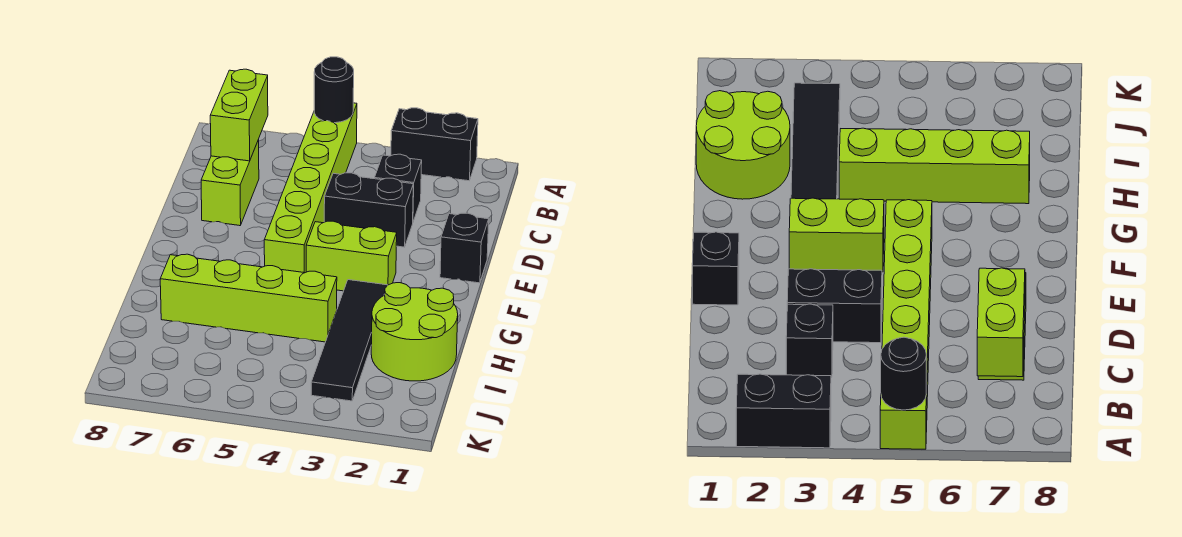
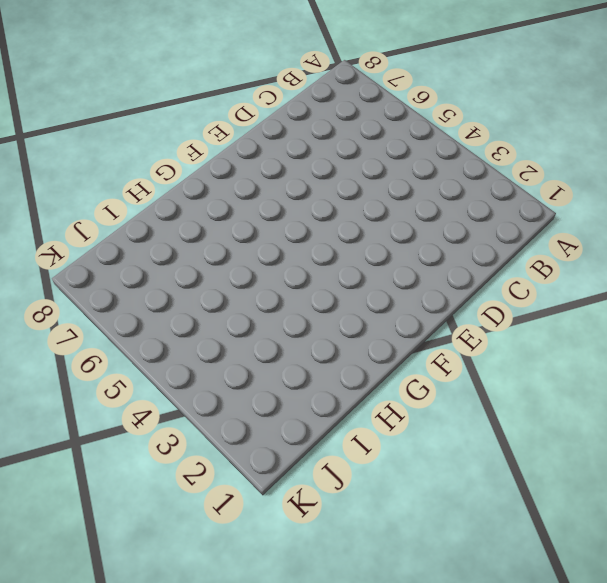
none -> black brick A2:A3 level 1
none -> lime brick A5:F5 level 1
none -> black brick C3 level 1

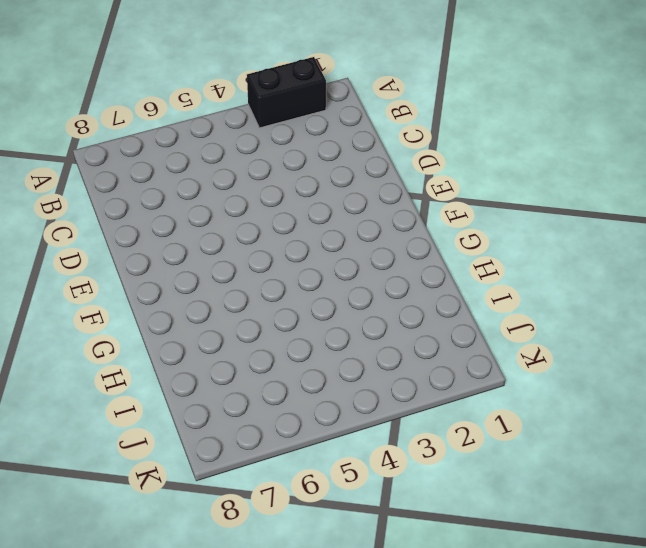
none -> lime brick A5:F5 level 1
none -> black brick C3 level 1
none -> lime brick C7:D7 level 1

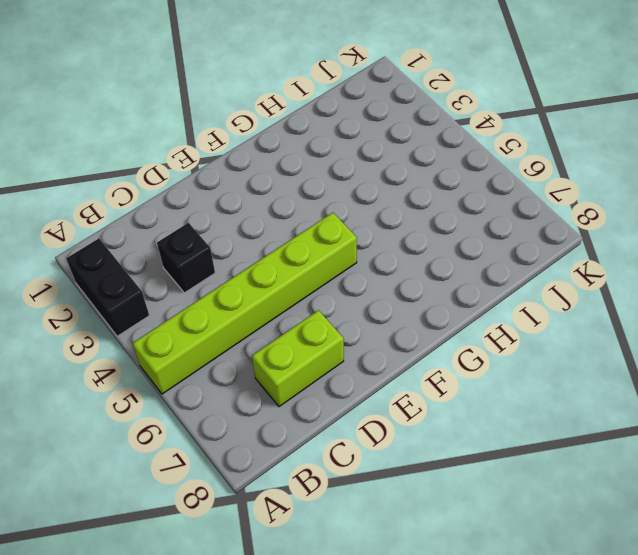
none -> black brick D3:D4 level 1
none -> black brick E1 level 1
none -> lime brick F3:F4 level 1

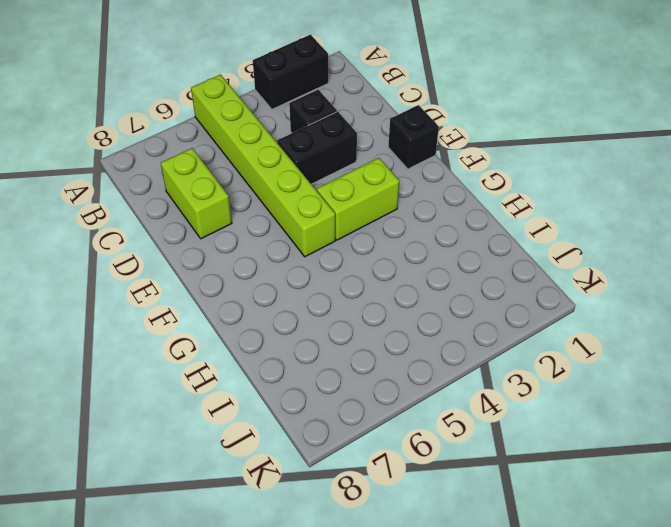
none -> black tile G3:J3 level 1
none -> lime round brick H1:I2 level 1
none -> lime brick H4:H7 level 1

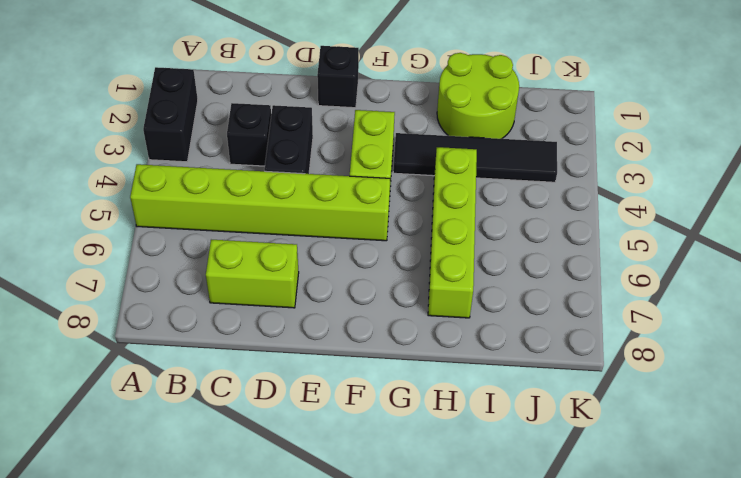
none -> black round brick A5 level 2
none -> lime brick B7:C7 level 2

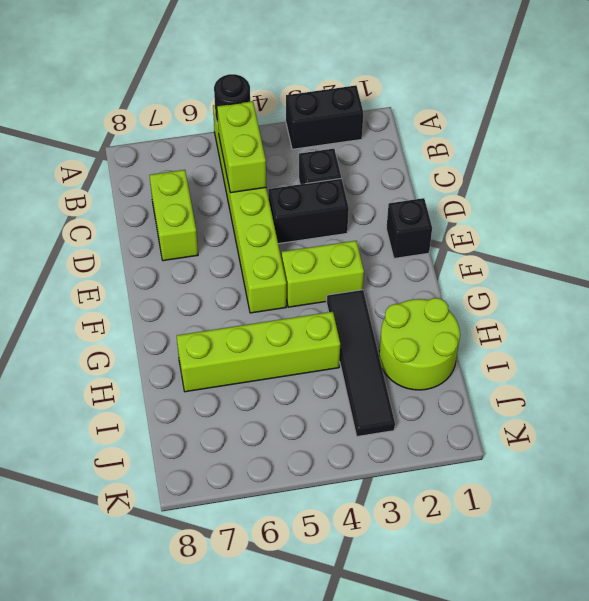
lime brick B5:C5 level 2 -> lime brick B7:C7 level 2

